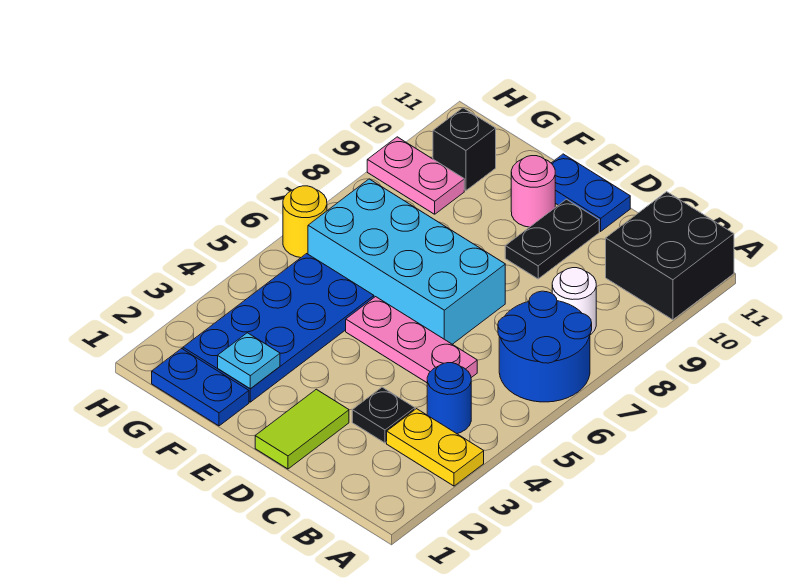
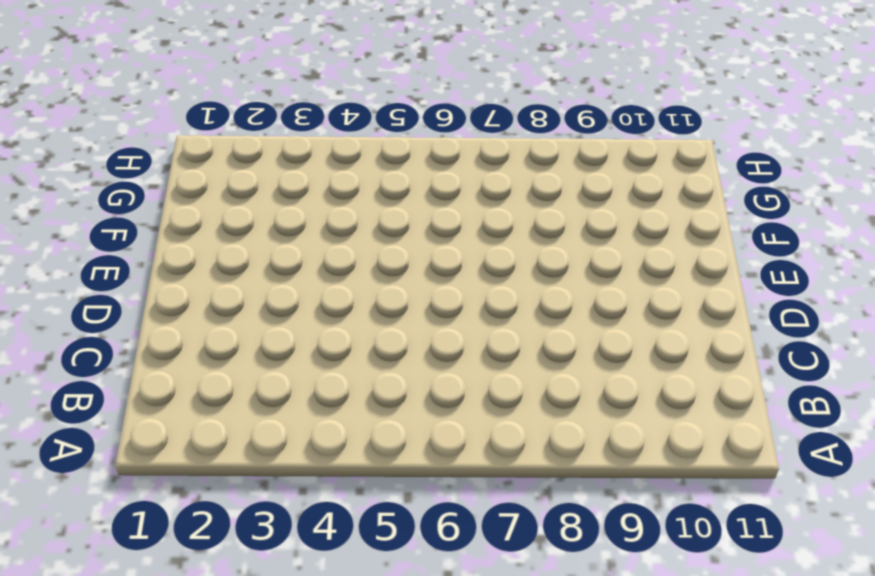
none -> yellow plate A3:B3 level 1
none -> blue round brick A6:B7 level 1
none -> black brick A10:B11 level 1

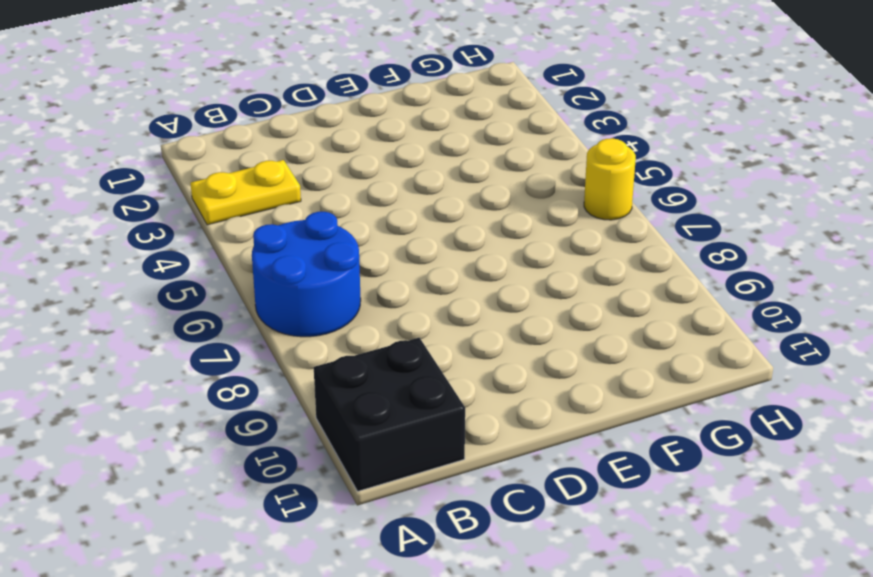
none -> blue round brick B4 level 1
none -> white round brick B8 level 1
none -> black plate C3 level 1

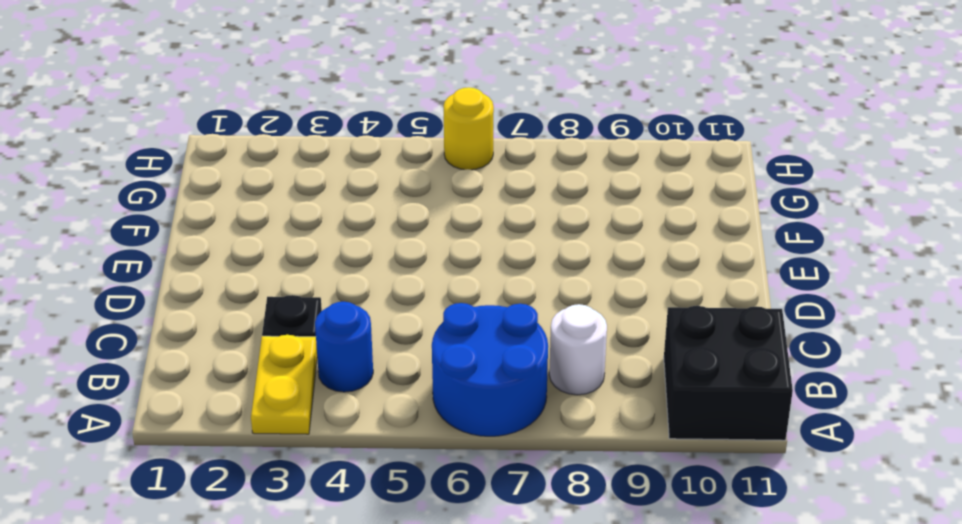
none -> pink plate C5:E5 level 1
none -> lime tile D1:D2 level 1
none -> cyan brick D6:G7 level 1

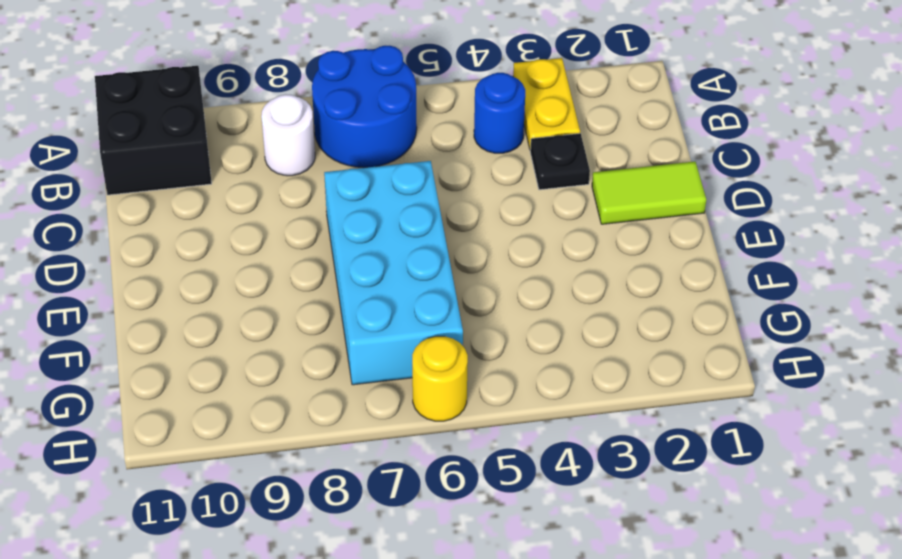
none -> pink plate C5:E5 level 1
none -> black plate D9:D10 level 1
none -> blue plate D11:E11 level 1

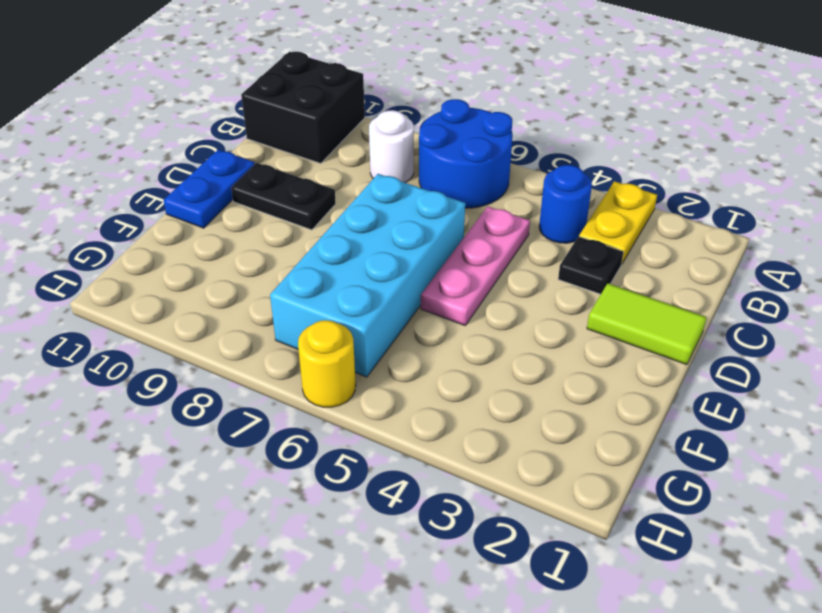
none -> pink round brick E10 level 1
none -> blue plate F1:G1 level 1
none -> blue plate F2:G5 level 1

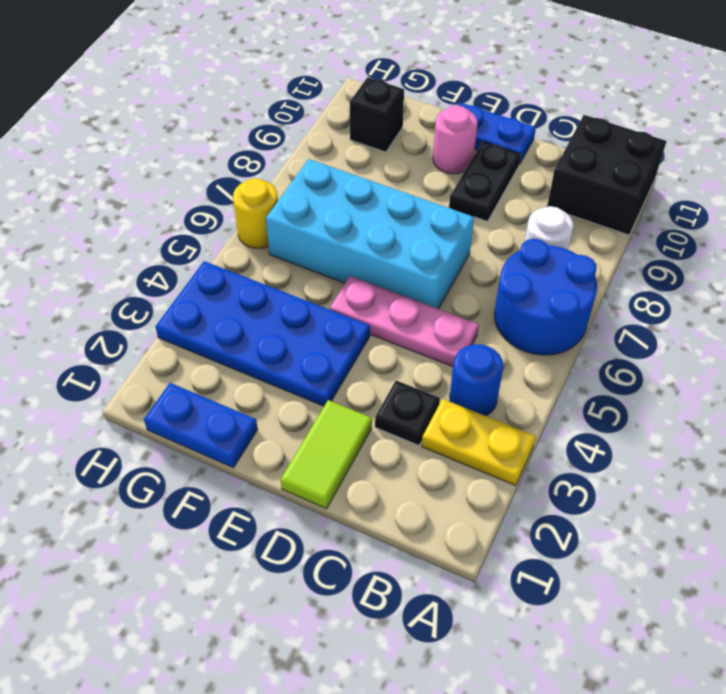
blue plate E3:H4 level 1 -> blue plate F2:G5 level 1
none -> pink plate G9:H9 level 1
none -> cyan plate F2 level 2

